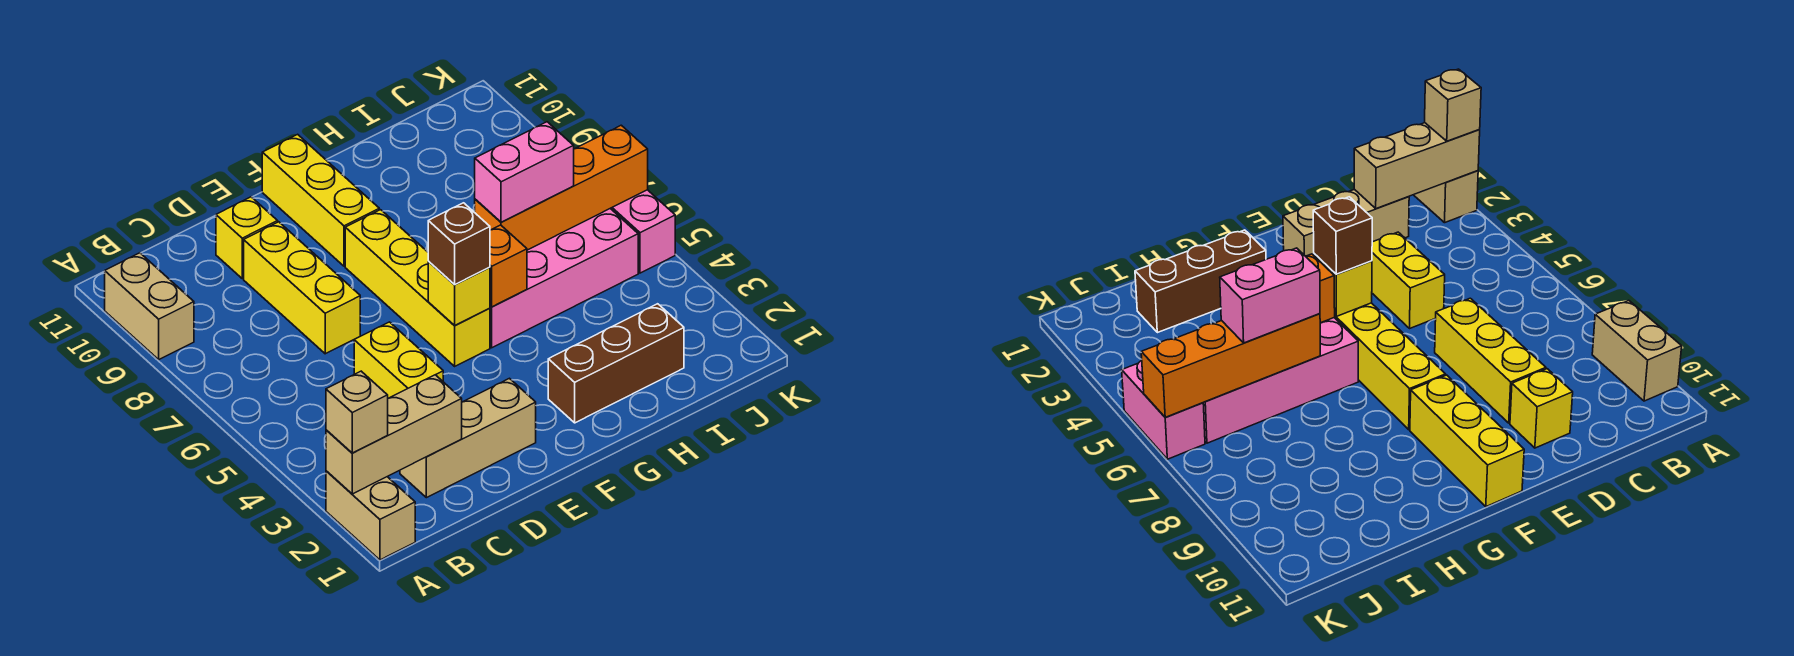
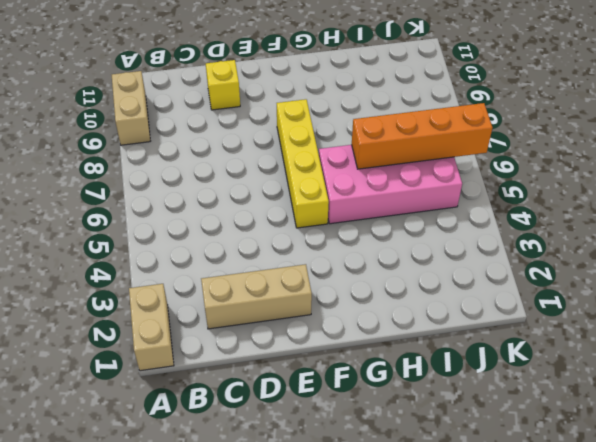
none -> yellow brick D4:D5 level 1
none -> yellow brick D7:D9 level 1
none -> yellow brick F9:F11 level 1

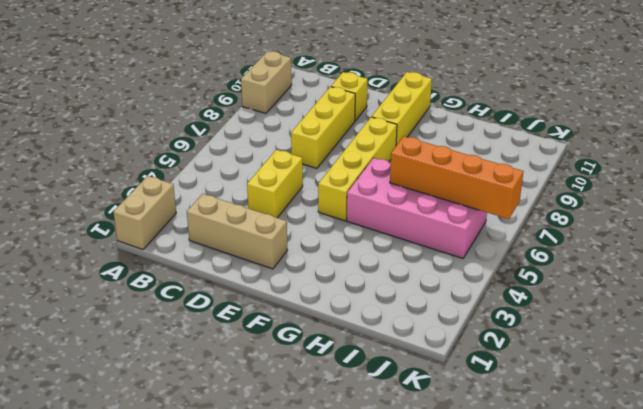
none -> brown brick G2:I2 level 1
none -> pink brick K5:K6 level 1
none -> tan brick A2:C2 level 2

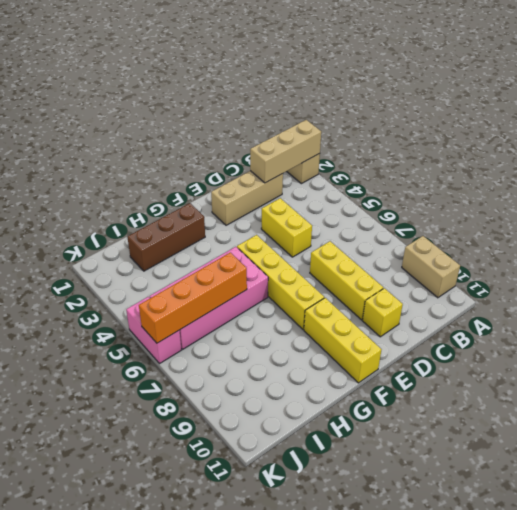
none -> yellow brick F5 level 2
none -> orange brick G5 level 2
none -> tan brick A2 level 3

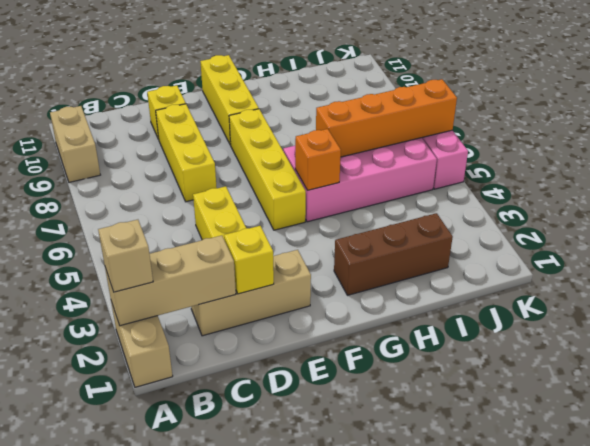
yellow brick D2 level 2 -> yellow brick F5 level 2
none -> brown brick F5 level 3
none -> pink brick H6:I6 level 3

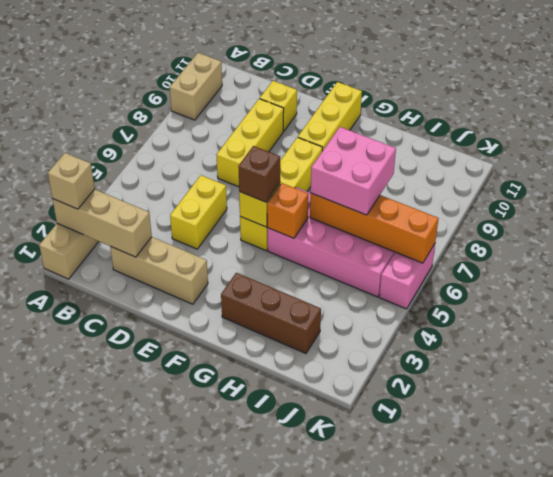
pink brick H6:I7 level 3 -> pink brick H6:I6 level 3

